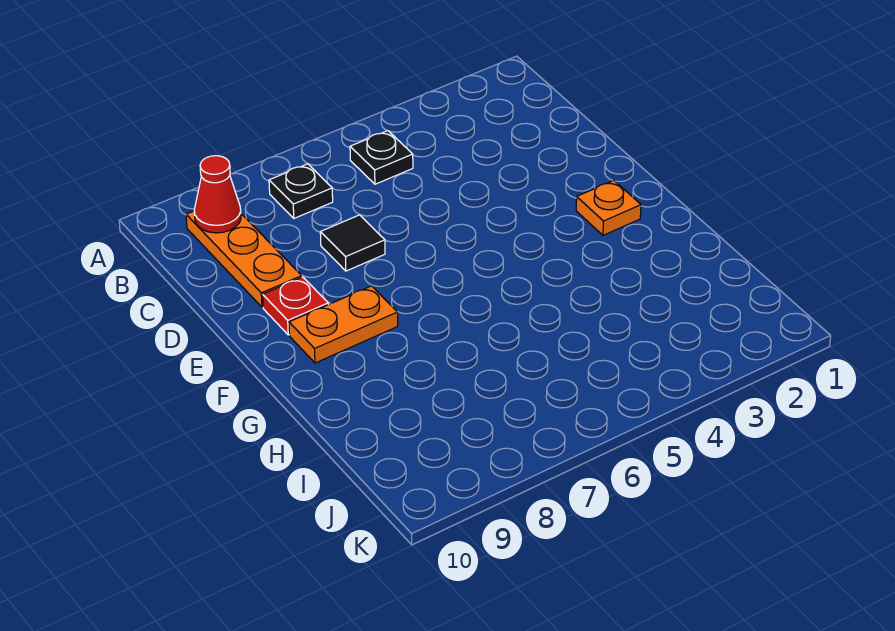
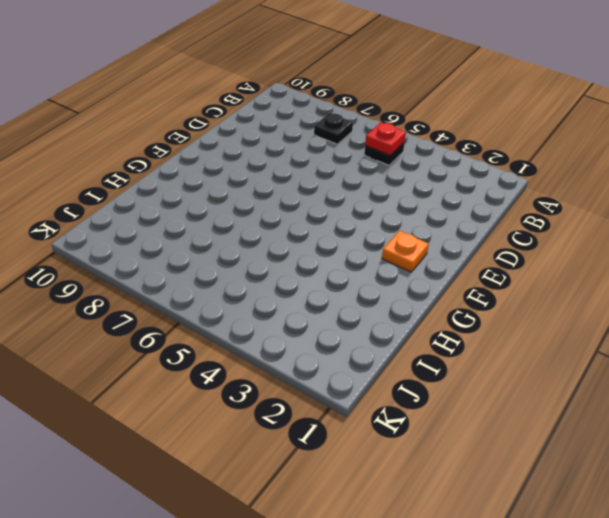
red plate B5 level 2 -> red plate E9 level 1
none -> orange plate B9:D9 level 1
none -> black tile D7 level 1

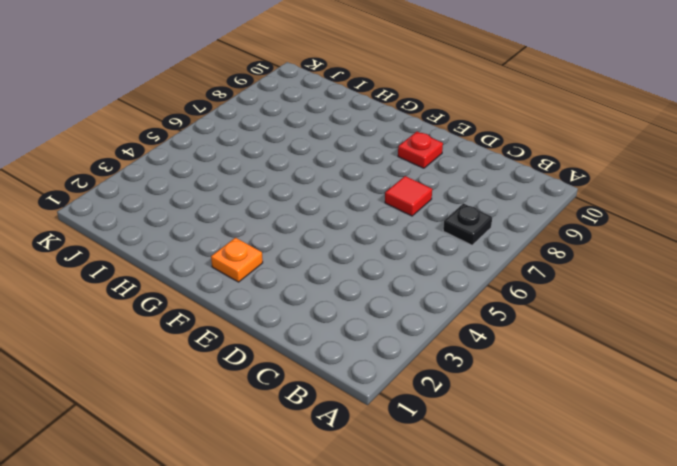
red tile D7 level 1 -> black tile D7 level 1
none -> black plate B5 level 1
none -> orange plate B9:D9 level 1

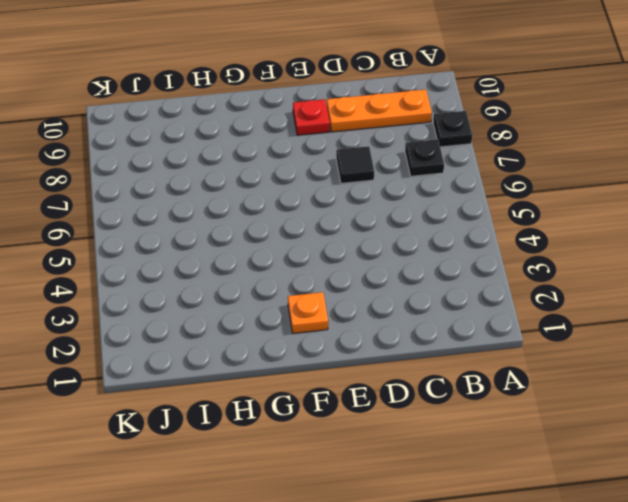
black plate A8 level 1 -> black plate B5 level 1
none -> orange plate F8:F9 level 1
none -> red cone B9 level 2

